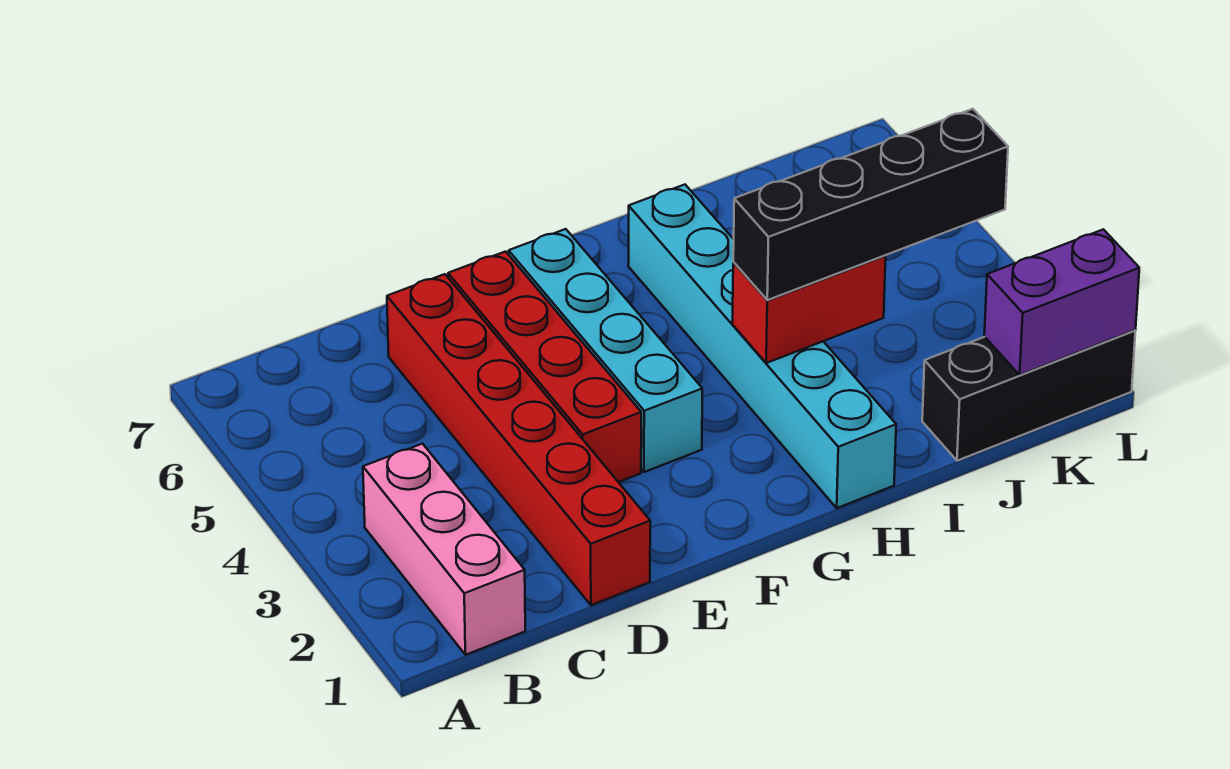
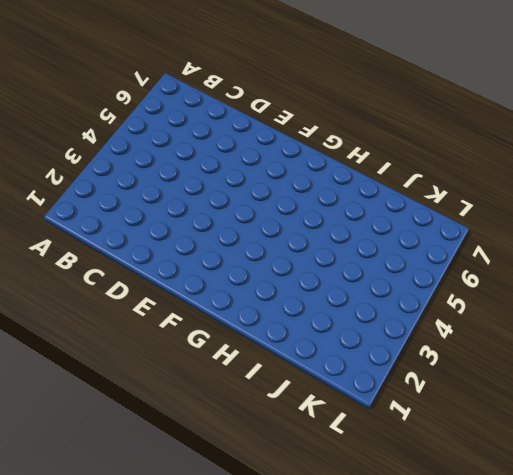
none -> pink brick B1:B3 level 1
none -> red brick D1:D6 level 1

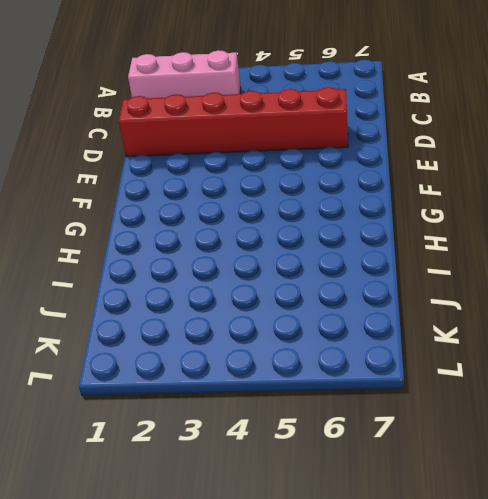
none -> red brick E3:E6 level 1
none -> cyan brick F3:F6 level 1

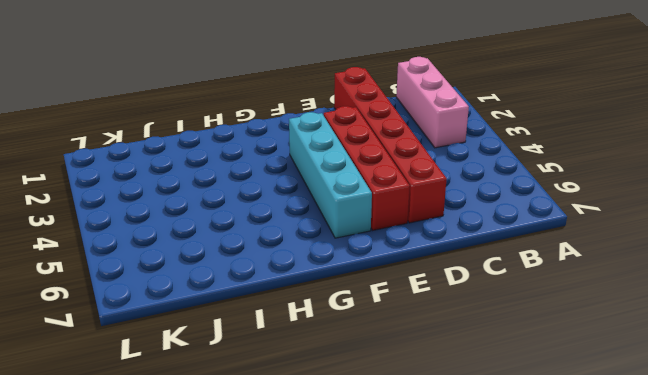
none -> cyan brick H1:H6 level 1
none -> black brick J1:L1 level 1

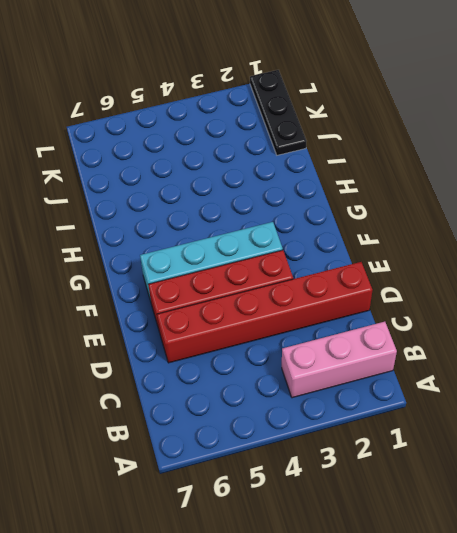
black plate J1:L1 level 1 -> black brick J1:L1 level 1
none -> cyan brick H1:H6 level 1
none -> red brick H3:I3 level 2

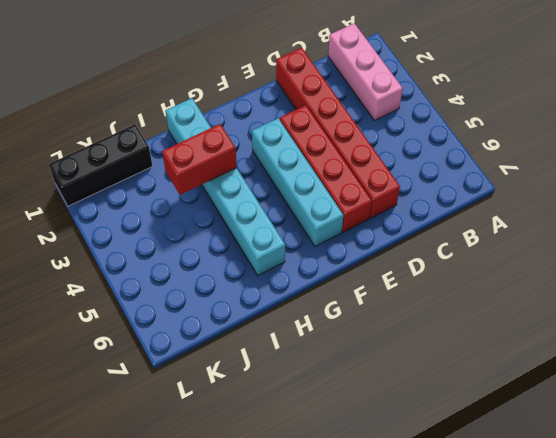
none -> purple brick K1:L1 level 2
none -> black brick H3:K3 level 3

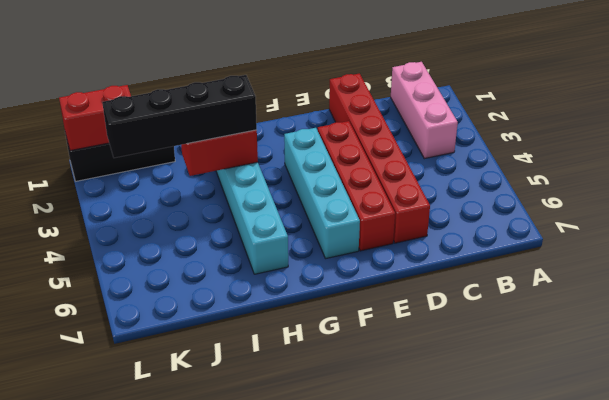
red brick K1:L1 level 2 -> purple brick K1:L1 level 2

